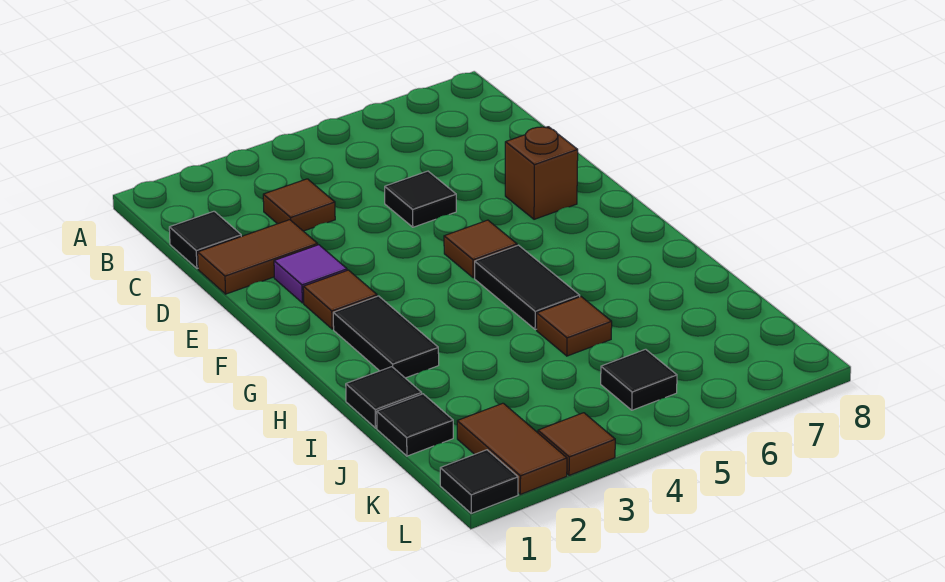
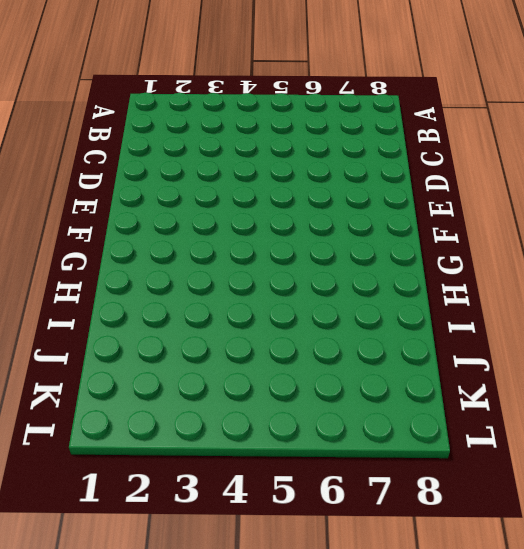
none -> black tile C1 level 1
none -> brown tile C3 level 1
none -> brown tile D1:D2 level 1

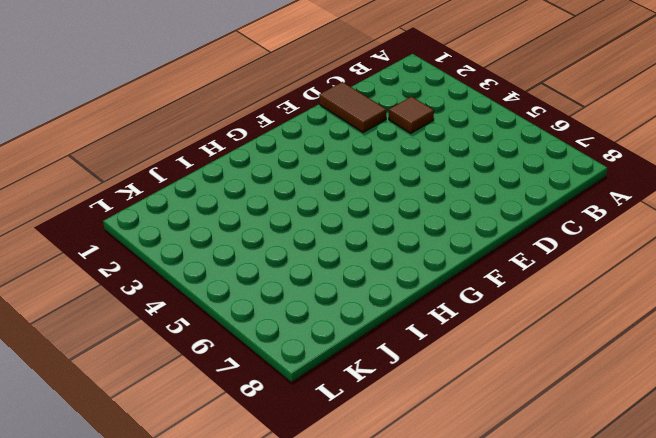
none -> black tile C1 level 1
none -> black tile D5 level 1
none -> purple tile E2 level 1

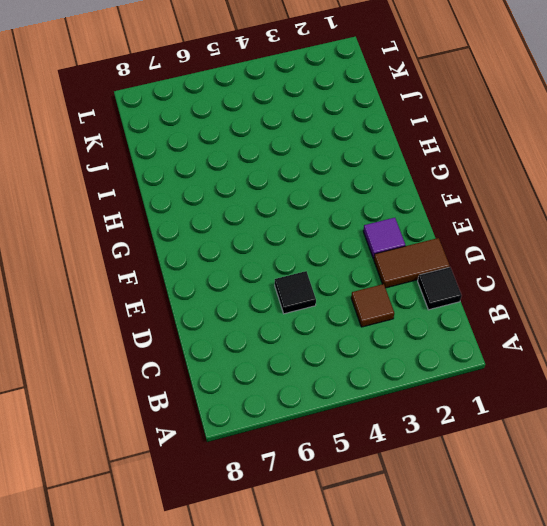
none -> brown brick E7 level 1
none -> brown tile F2 level 1
none -> brown tile F5 level 1

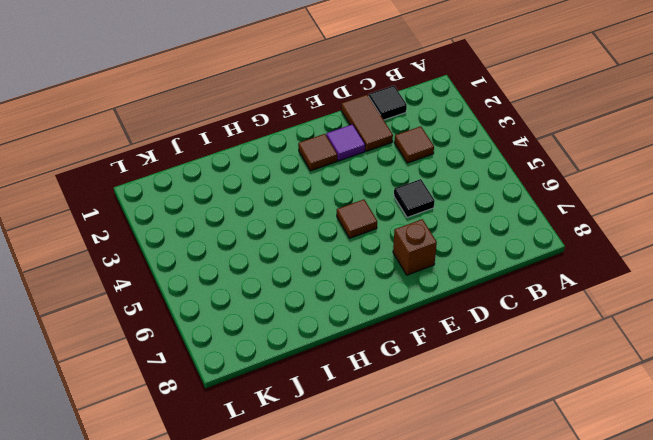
none -> black tile G2:H2 level 1
none -> black tile G5:H5 level 1
none -> black tile I1 level 1

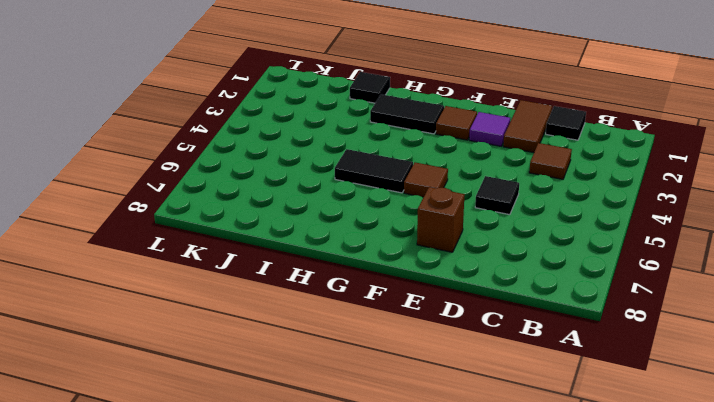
none -> brown tile I5 level 1
none -> black tile J1 level 1
none -> brown tile K2:L2 level 1

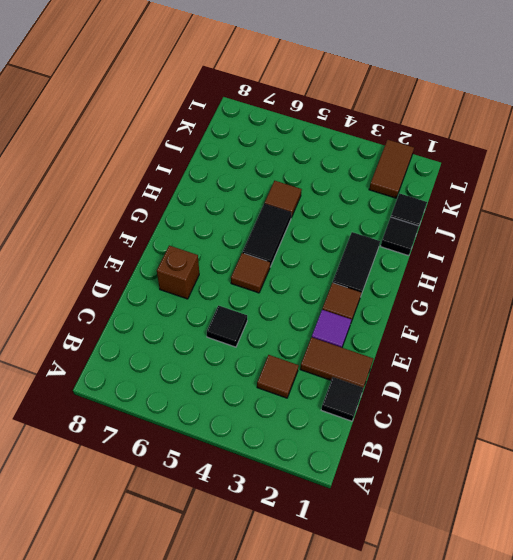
none -> black tile K5 level 1
none -> black tile L1 level 1
none -> brown tile L3 level 1

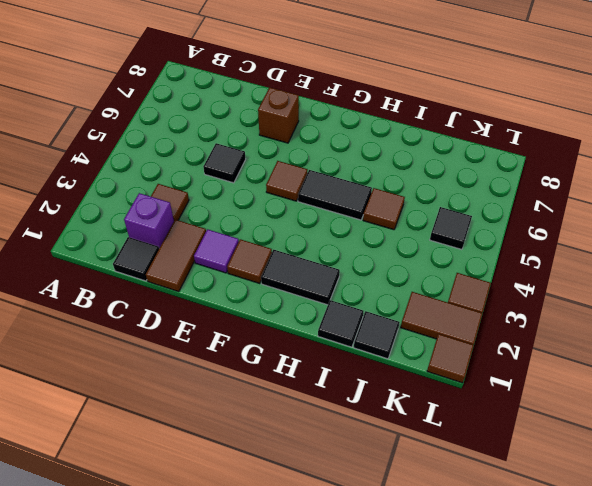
purple brick C2 level 1 -> none
brown tile L1 level 1 -> black tile L1 level 1

